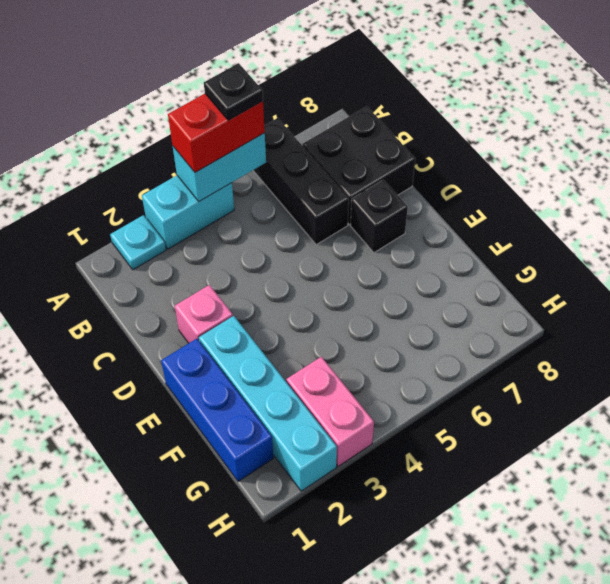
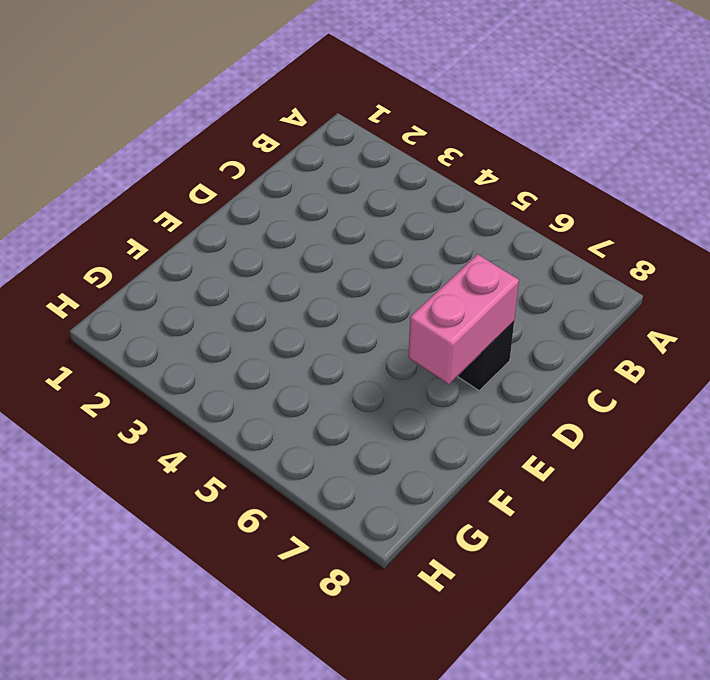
pink brick D7:E7 level 2 -> pink brick G3:H3 level 1
none -> cyan plate A2 level 1
none -> cyan brick A3:A4 level 1
none -> black brick A6:C6 level 1

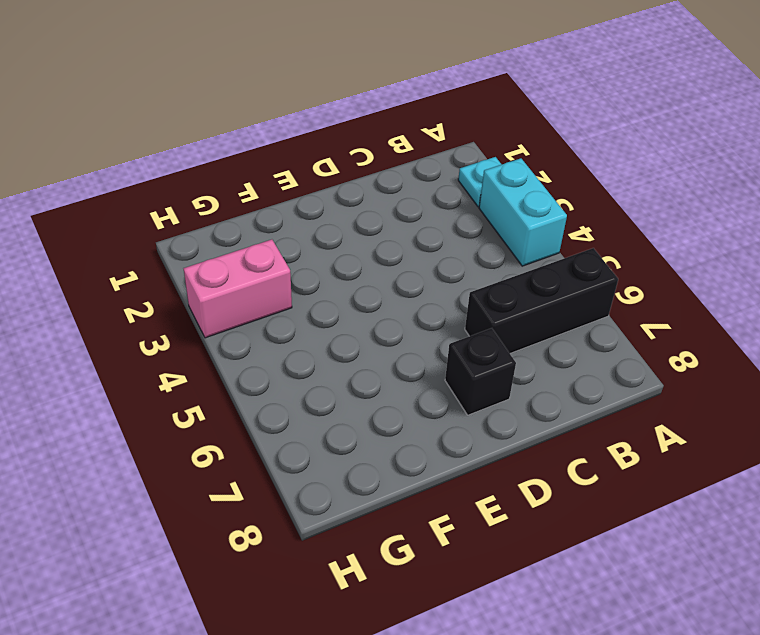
none -> black brick B7:C8 level 1
none -> pink brick D2 level 1
none -> blue brick E1:G1 level 1

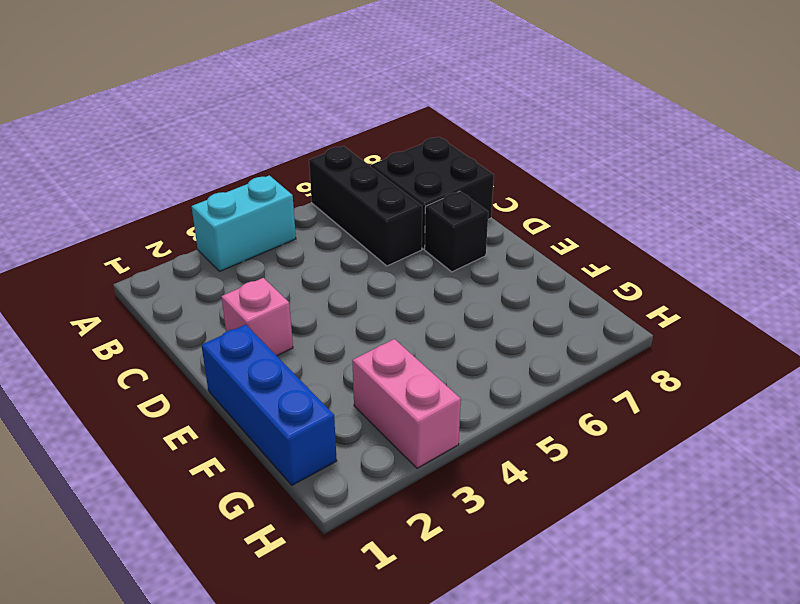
none -> cyan plate A2 level 1
none -> cyan brick E2:H2 level 1
none -> cyan brick A4:A5 level 2

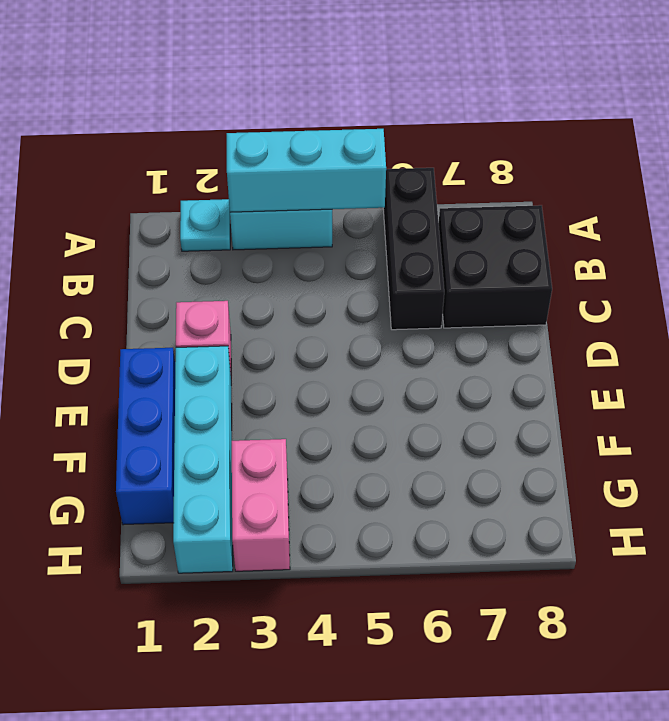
cyan brick A3:A5 level 2 -> cyan brick A4:A5 level 2
none -> black brick D7 level 1
none -> red brick A4:A5 level 3
none -> black plate A5 level 4

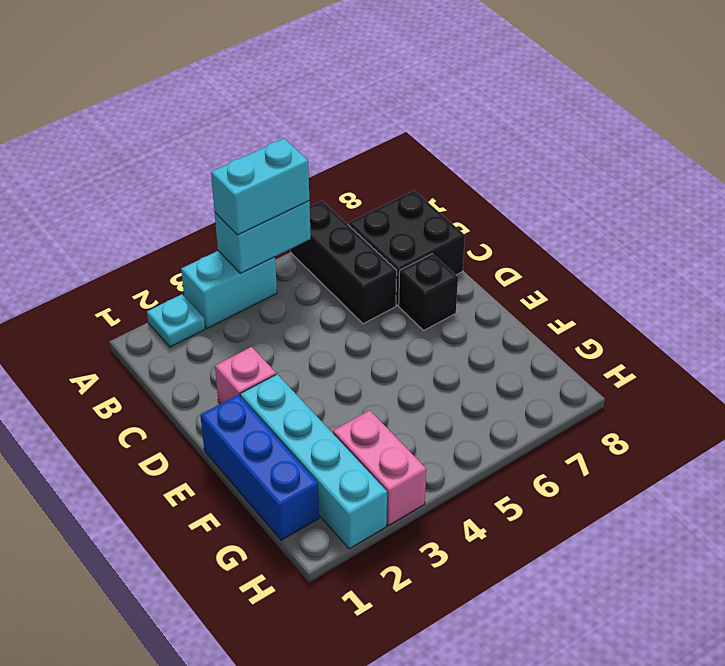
cyan brick A4:A5 level 3 -> red brick A4:A5 level 3
none -> black plate A5 level 4

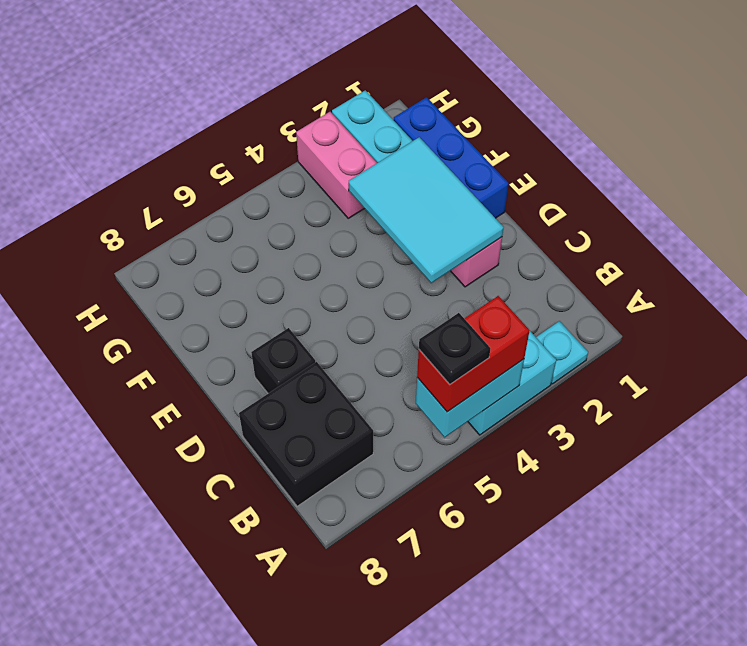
cyan tile D2:F3 level 2 -> none
none -> black brick A6:C6 level 1

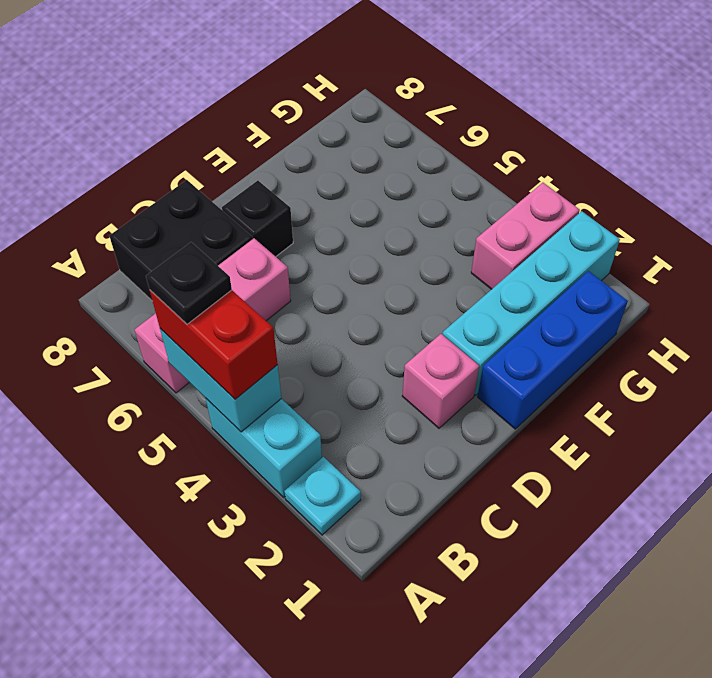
pink brick A6:C6 level 1 -> black brick A6:C6 level 1

